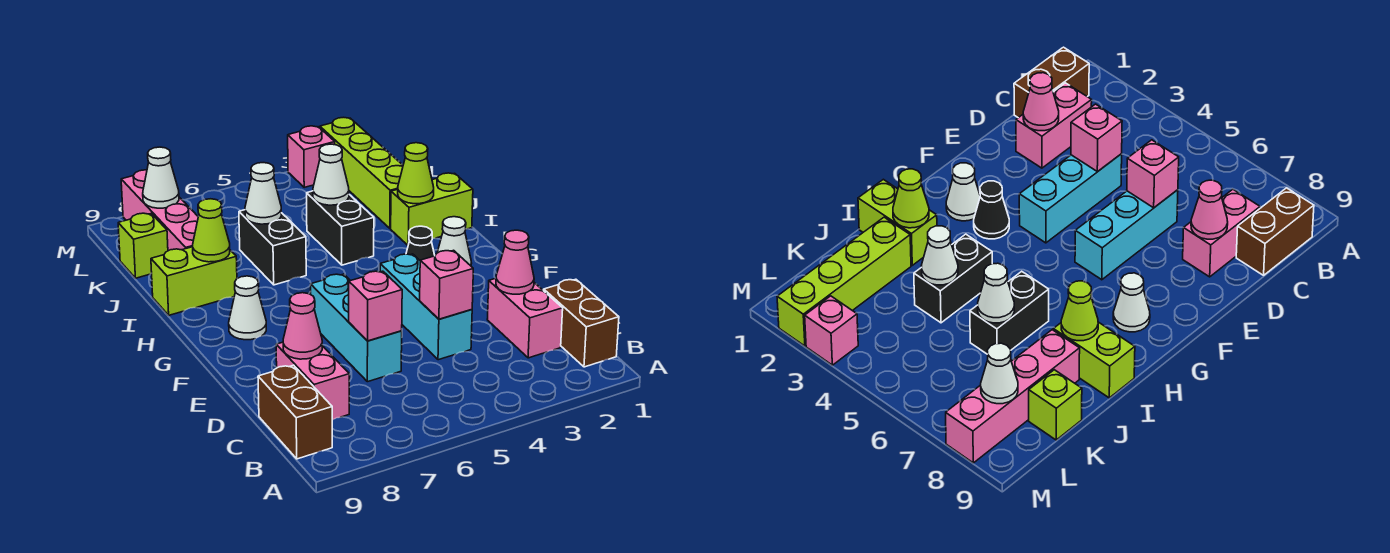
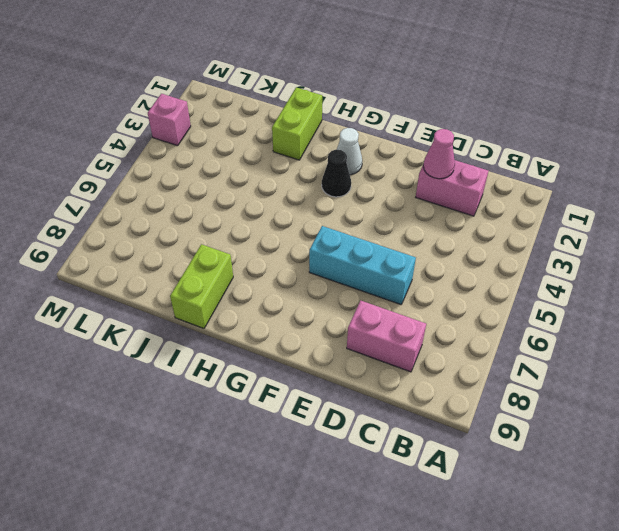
none -> brown brick B1:C1 level 1
none -> brown brick B9:C9 level 1
none -> cyan brick D4:F4 level 1

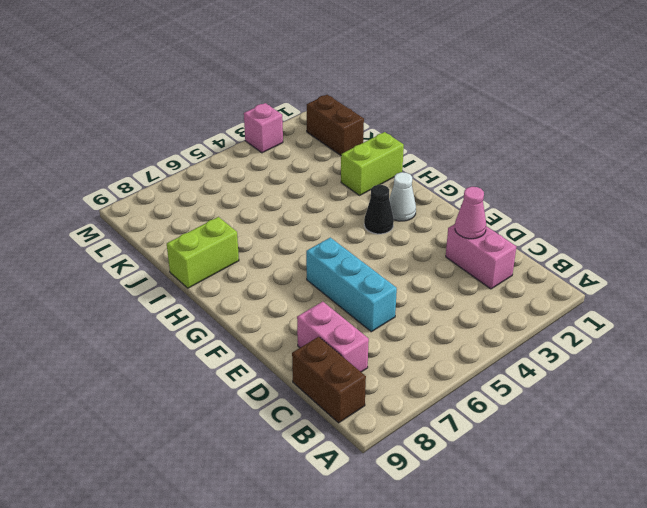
brown brick K1:L1 level 1 -> brown brick B1:C1 level 1
none -> cyan brick D4:F4 level 1
none -> white cone G8 level 1
none -> black brick I4:J4 level 1

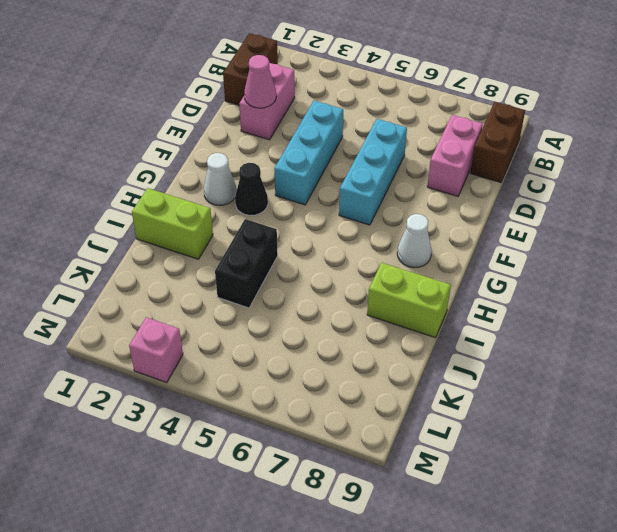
none -> black brick I6:J6 level 1
none -> lime brick J2:M2 level 1
none -> pink brick J8:M8 level 1

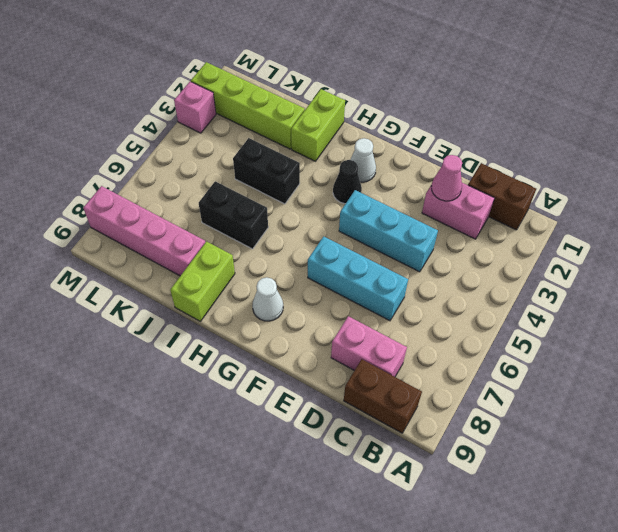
none -> lime brick K9 level 1
none -> pink brick D4 level 2
none -> pink brick D6 level 2

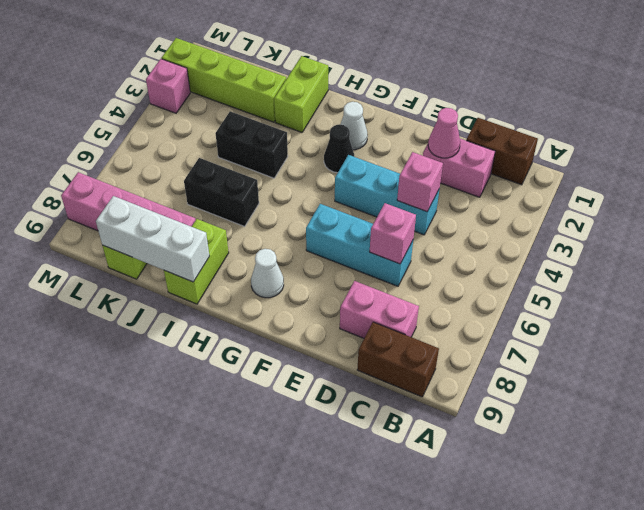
white brick I9:K9 level 2 -> none
none -> pink cone D8 level 2
none -> lime cone I2 level 2
none -> lime cone I8 level 2

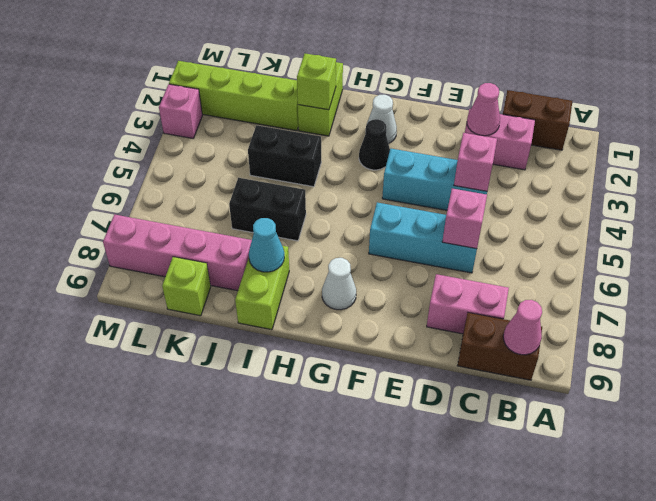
pink cone B9 level 2 -> pink cone D8 level 2
lime brick I2 level 2 -> lime cone I2 level 2
cyan cone I8 level 2 -> lime cone I8 level 2
none -> white cone J4 level 2
none -> white cone J6 level 2
none -> white cone L8 level 2

